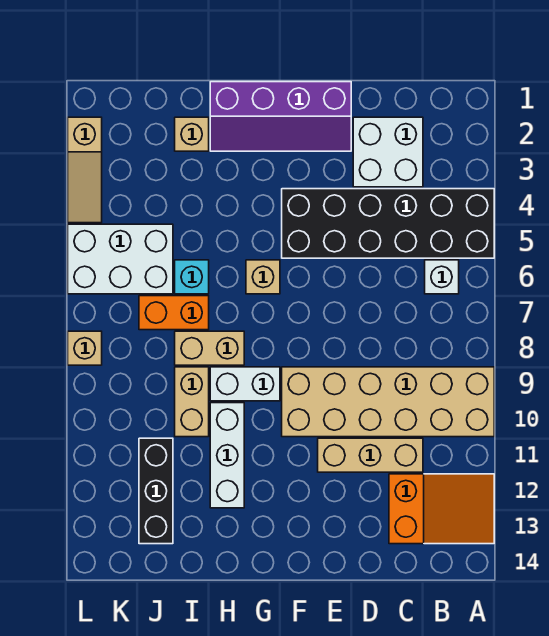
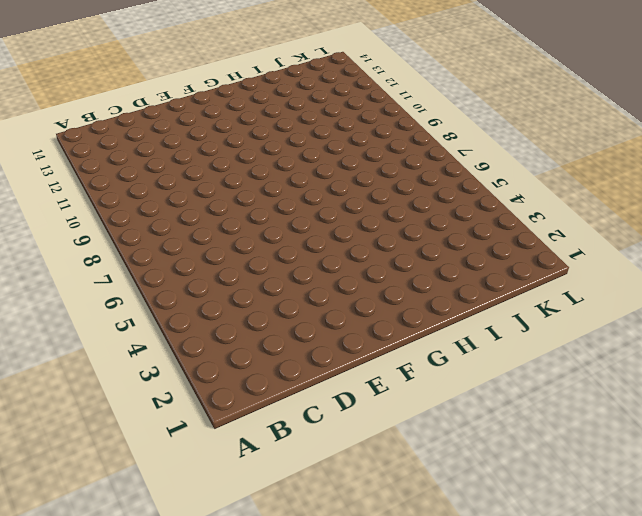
none -> black brick A4:F5 level 1
none -> tan brick A9:F10 level 1
none -> orange slope A12:C13 level 1 top C

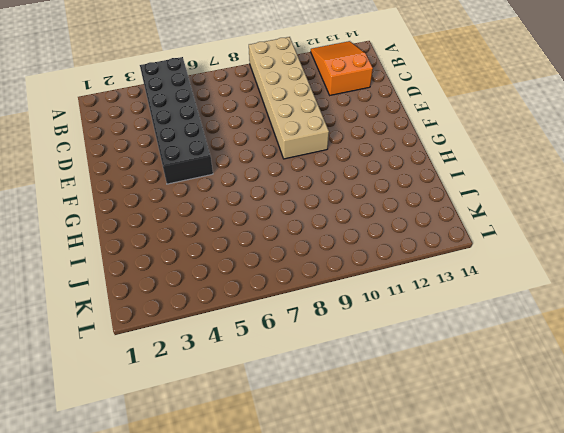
none -> white brick B6 level 1
none -> white brick C2:D3 level 1
none -> tan brick C11:E11 level 1

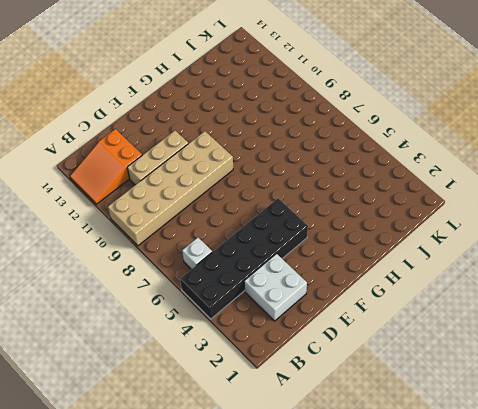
none -> purple slope E1:H2 level 1 top 1
none -> tan brick G6 level 1
none -> white brick G9:H9 level 1

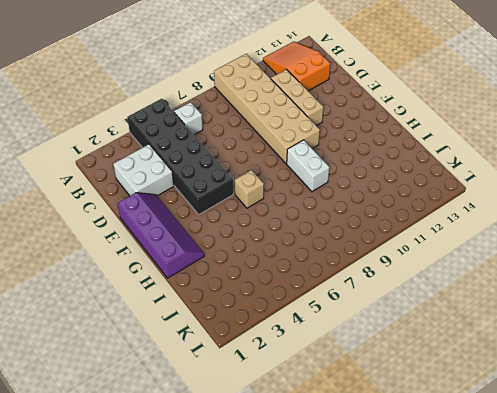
none -> tan brick H8:I8 level 1
none -> white brick H10:H12 level 1
none -> tan brick I2 level 1

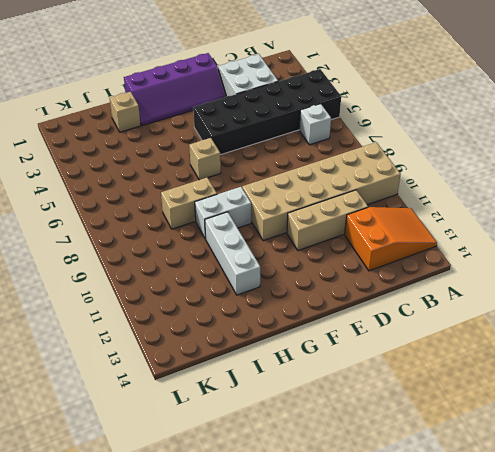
none -> cyan brick I6 level 1
none -> orange brick I7:J7 level 1
none -> tan brick I9:I10 level 1

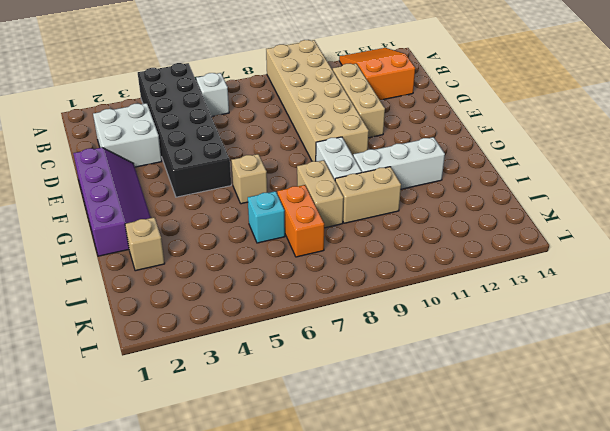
none -> white brick J5:L6 level 1
none -> black brick J11:J13 level 1
none -> tan slope L2:L4 level 1 top 2

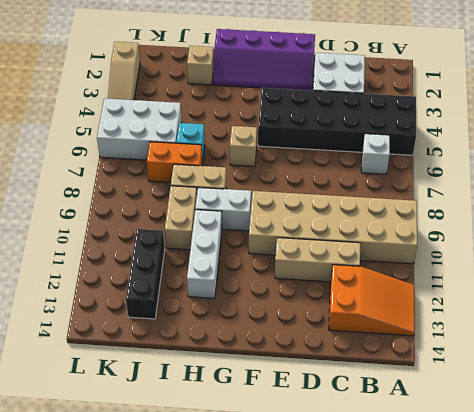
none -> tan brick L8 level 1

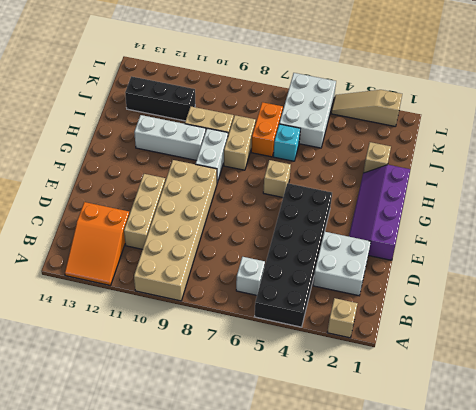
tan brick A2 level 1 -> tan brick L8 level 1

